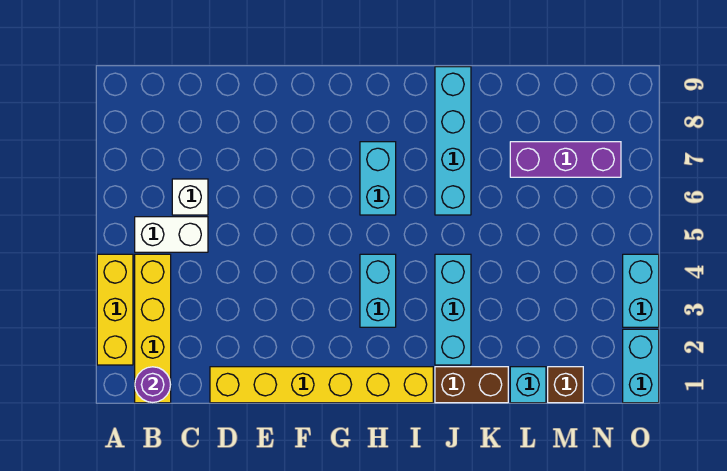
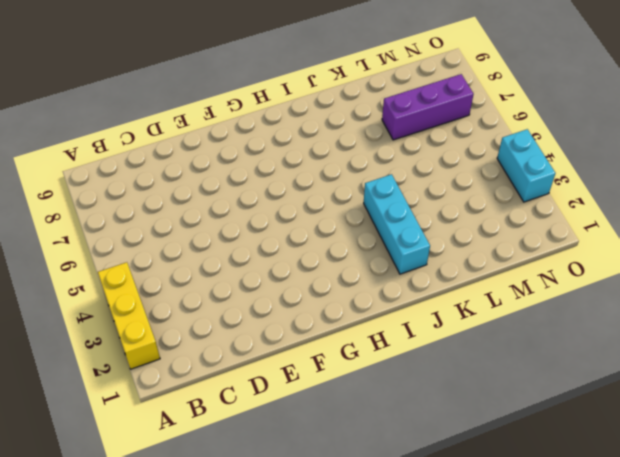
none -> yellow brick B1:B4 level 1
none -> white brick B5:C5 level 1
none -> white brick C6 level 1

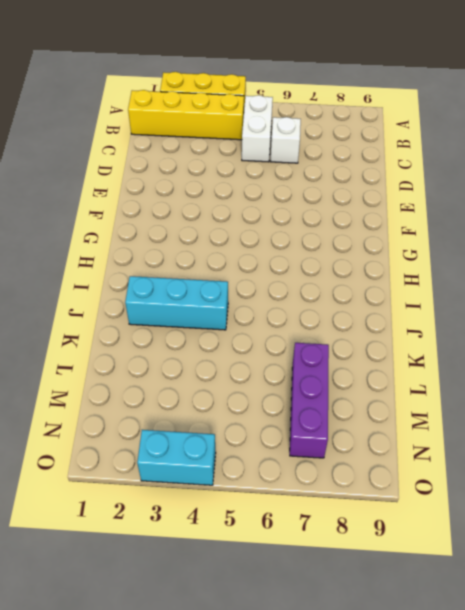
none -> yellow brick D1:I1 level 1
none -> cyan brick H3:H4 level 1
none -> cyan brick H6:H7 level 1

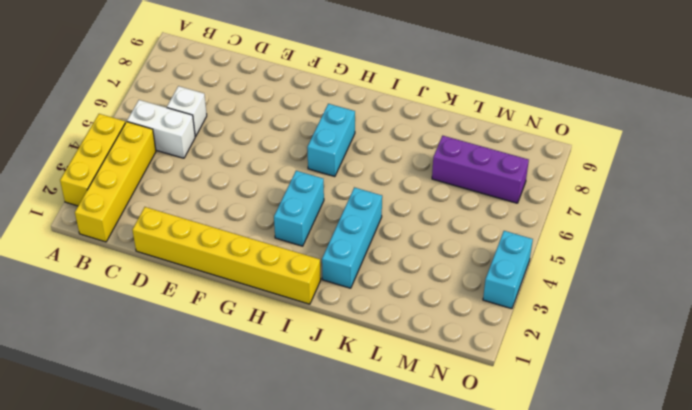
none -> brown brick J1:K1 level 1
none -> cyan brick J6:J9 level 1
none -> cyan brick L1 level 1

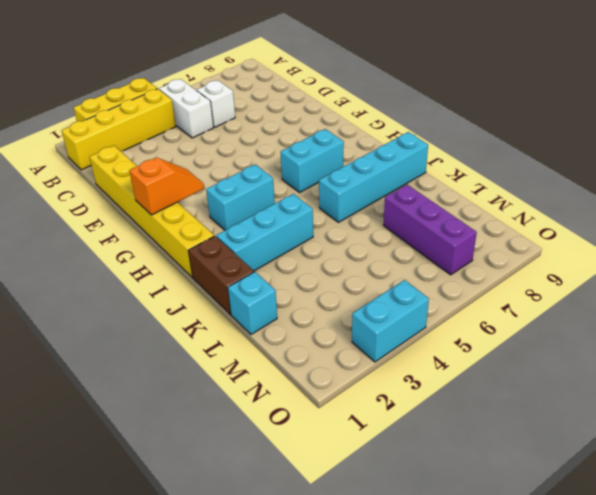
orange slope G1:G2 level 2 top 1 -> none
none -> brown brick M1 level 1
none -> cyan brick O1:O2 level 1
none -> purple round brick B1 level 2

